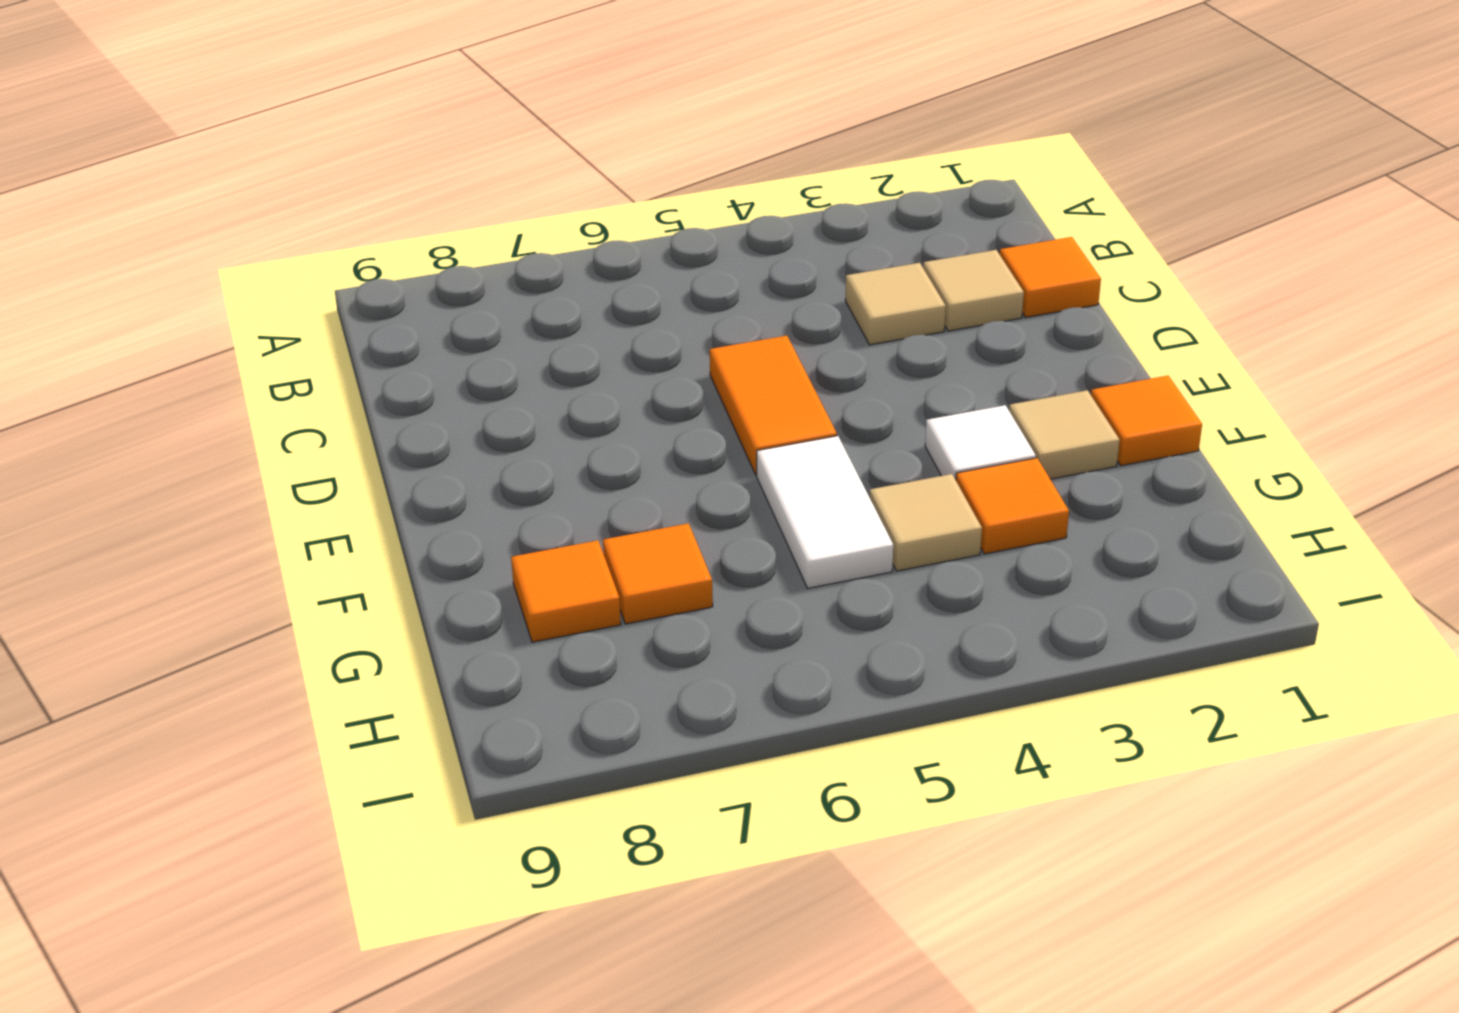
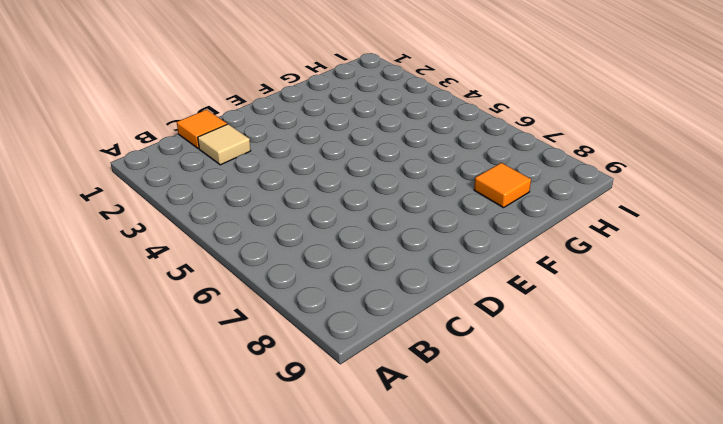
none -> tan tile C3 level 1
none -> orange tile D5:E5 level 1
none -> orange tile F1 level 1

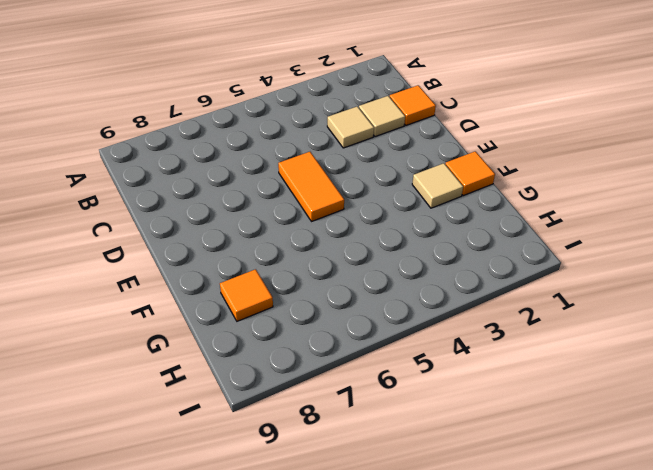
none -> white tile F3 level 1
none -> white tile F5:G5 level 1
none -> orange tile G3 level 1

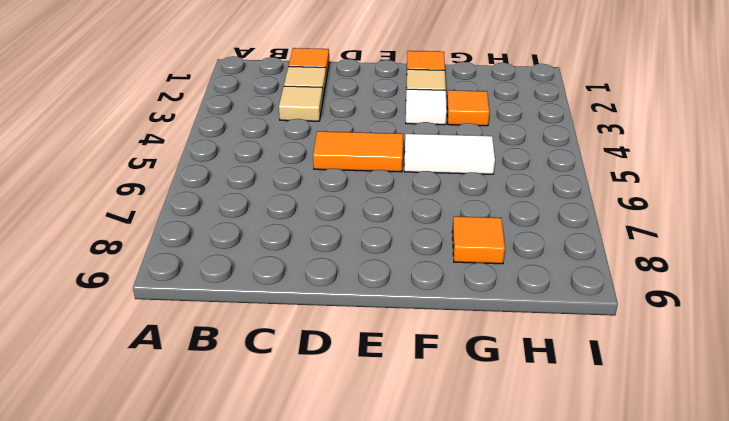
none -> tan tile G4 level 1
none -> orange tile G7 level 1

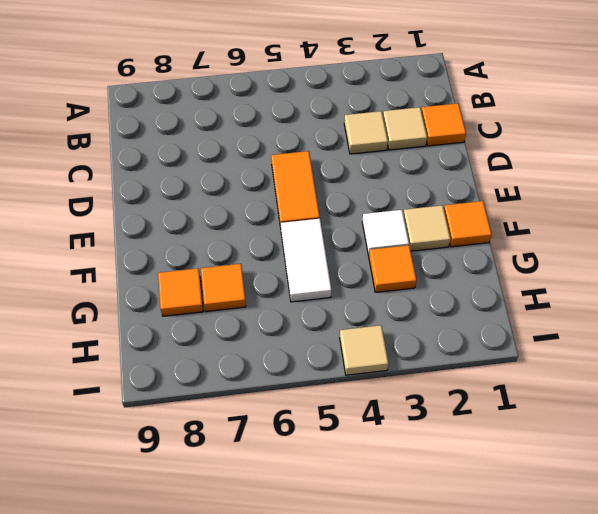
tan tile I4 level 1 -> tan tile G4 level 1

